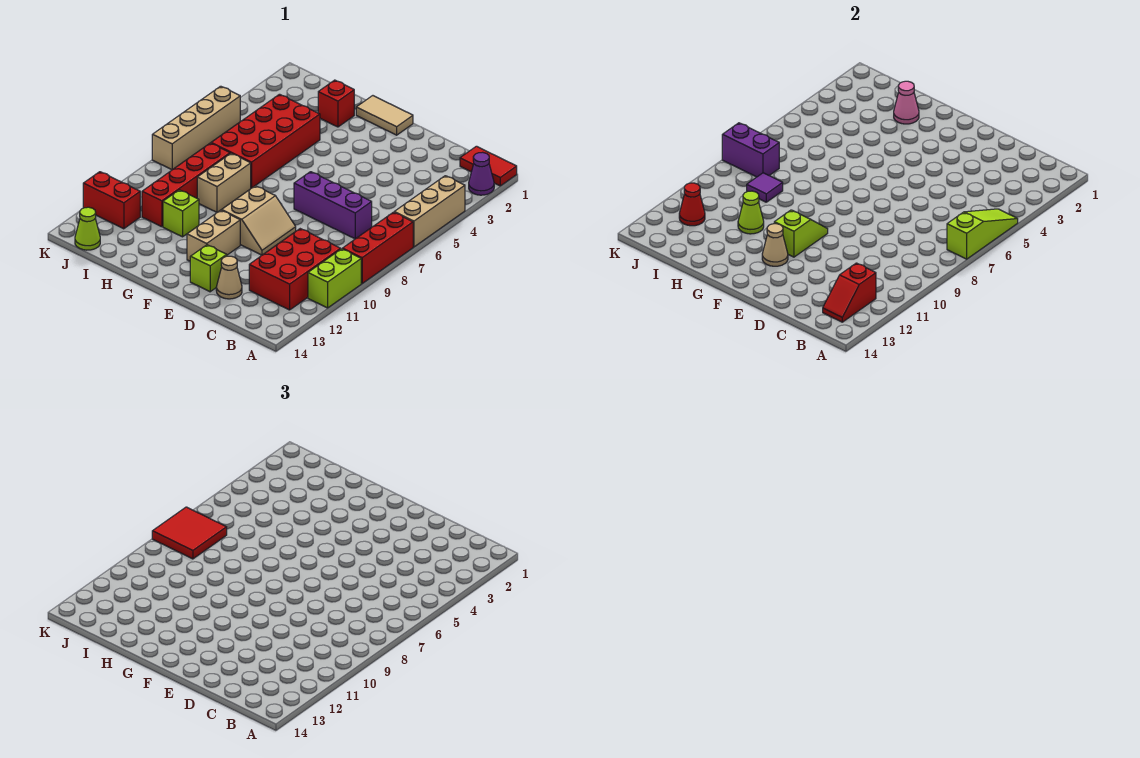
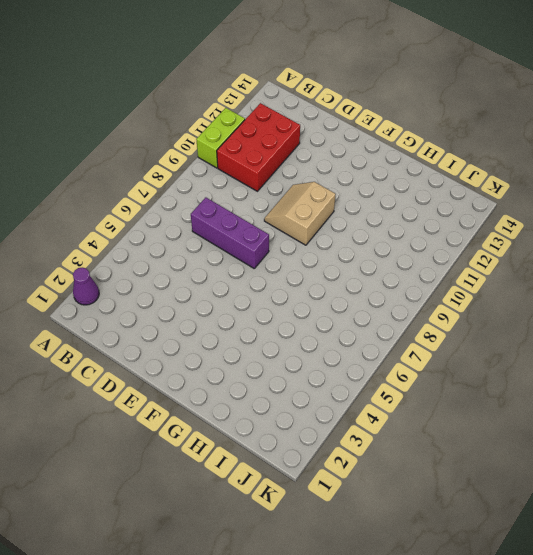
none -> red tile A1:B1 level 1
none -> tan brick A4:A6 level 1
none -> red brick A7:A9 level 1
none -> tan cone D13 level 1

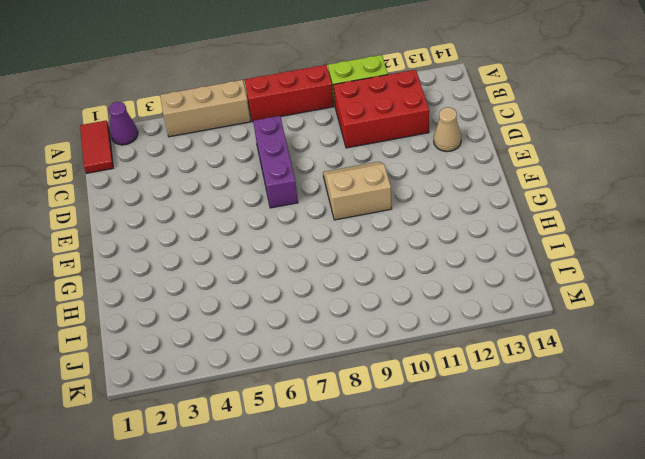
none -> lime brick E13 level 1
none -> tan tile F1:G1 level 1
none -> tan brick F11:F12 level 1
none -> red brick H2 level 1

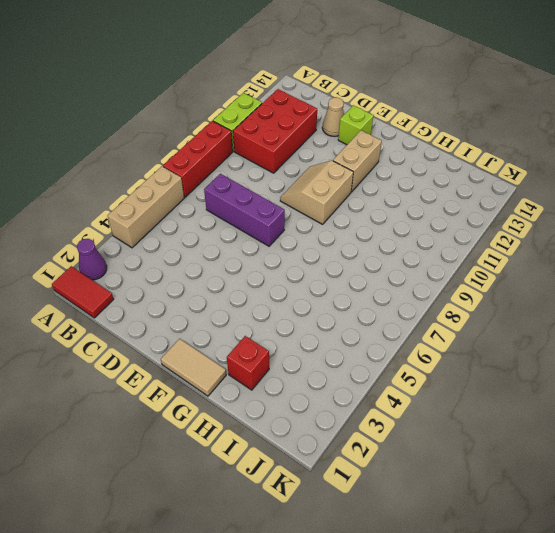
none -> red brick H4:I7 level 1
none -> tan brick H8:H9 level 1
none -> lime brick H11 level 1
none -> red brick I8:I11 level 1

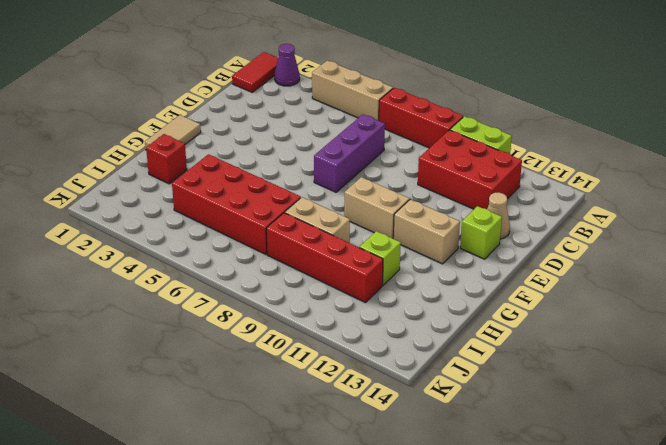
none -> red brick J12:K12 level 1
none -> lime cone J14 level 1
none -> tan brick K5:K8 level 1
none -> lime slope A5:A7 level 2 top 7

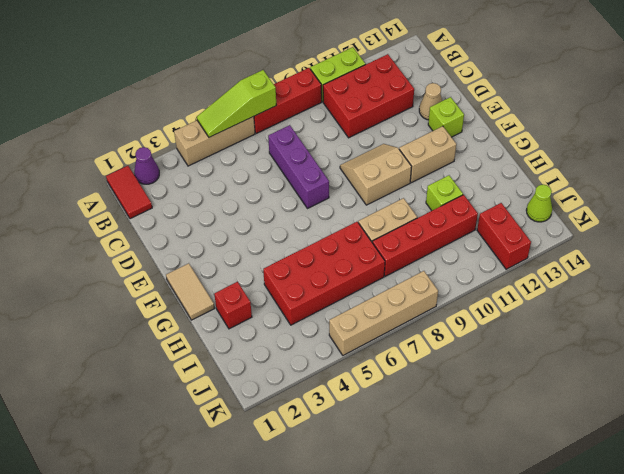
none -> red slope B12:B13 level 2 top 12
none -> lime slope F10:F11 level 2 top 11
none -> tan cone F12 level 2
none -> pink cone H2 level 2

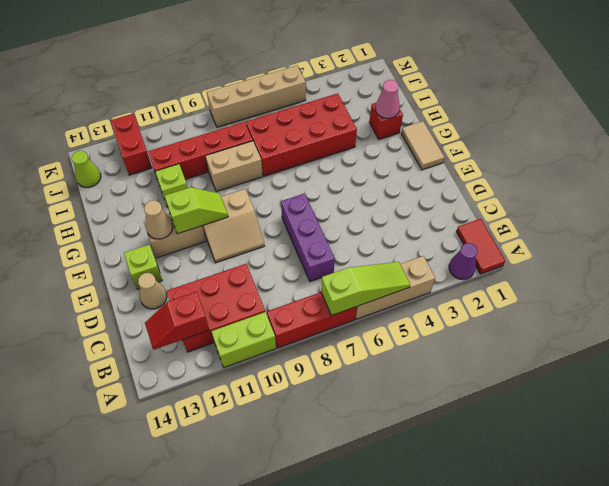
none -> lime cone H11 level 2
none -> purple tile I9 level 2
none -> purple brick J8:K8 level 2
none -> red cone J12 level 2

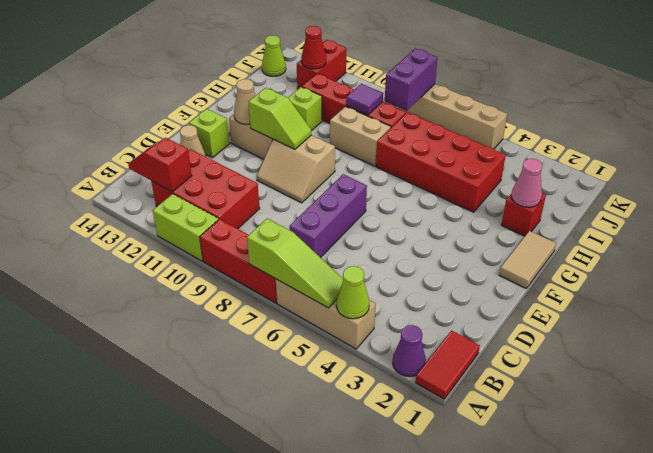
lime cone A4 level 2 -> lime cone H11 level 2
none -> red tile J7:K8 level 3

